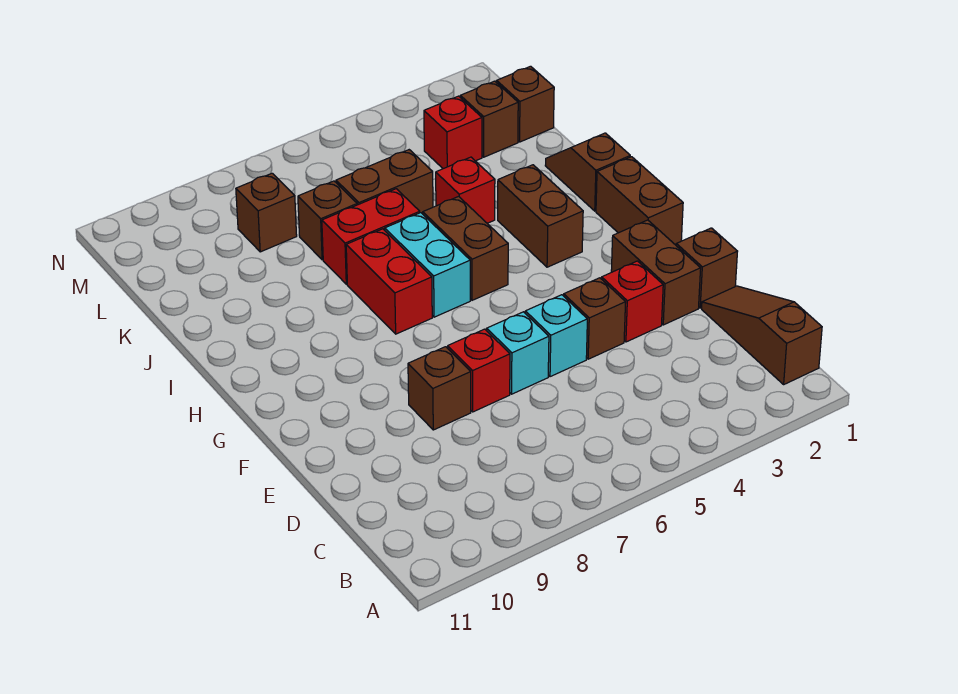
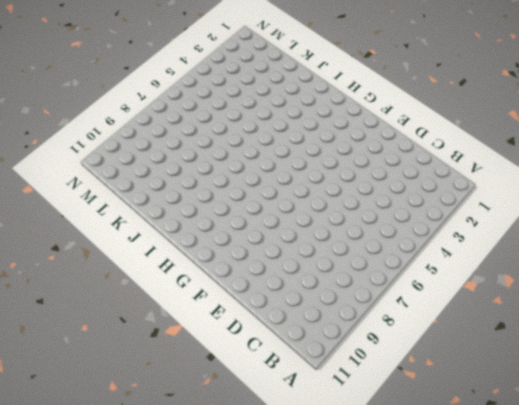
none -> brown slope B1:D1 level 1 top B
none -> brown brick E1 level 1
none -> brown brick E2:F2 level 1

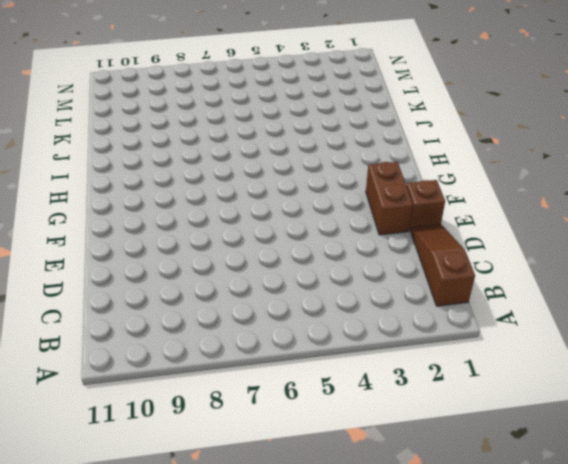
none -> red brick E3 level 1
none -> brown brick E4 level 1
none -> cyan brick E5 level 1

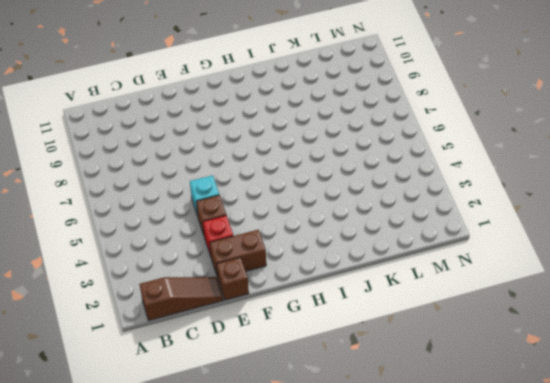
none -> cyan brick E6 level 1
none -> red brick E7 level 1
none -> brown brick E8 level 1

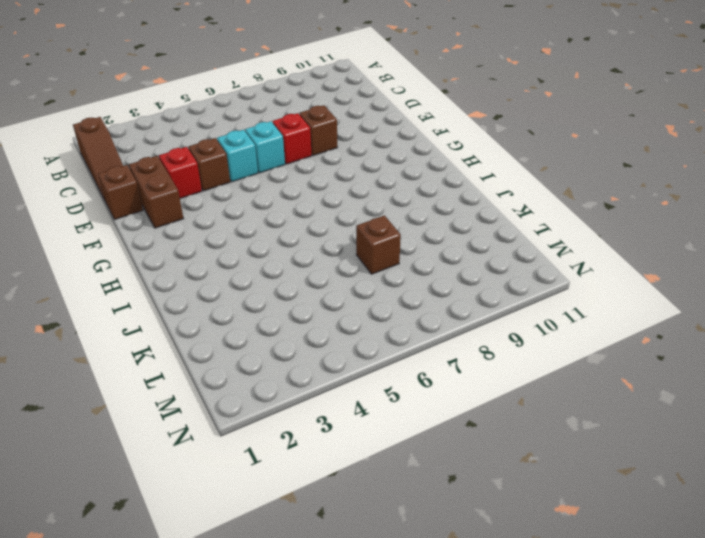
none -> brown brick G1:H1 level 1
none -> brown brick H3:I3 level 1
none -> brown brick H5:I5 level 1

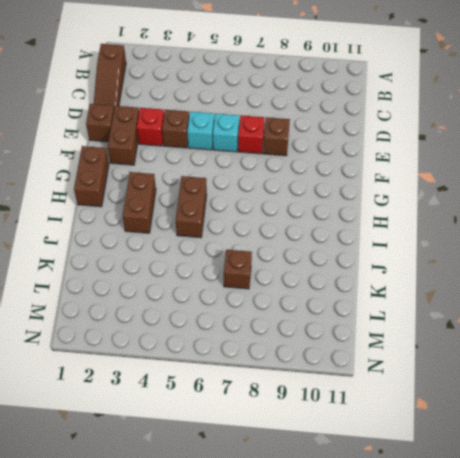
none -> cyan brick H6:I6 level 1
none -> red brick H7:I7 level 1
none -> brown slope I1:J1 level 1 top I

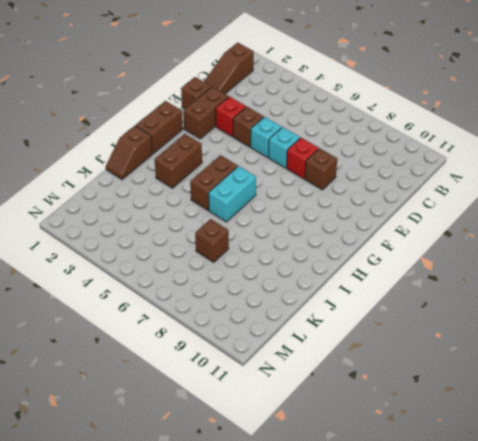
none -> red brick H7:I7 level 1
none -> red brick J4 level 1
none -> red brick J6:J7 level 1

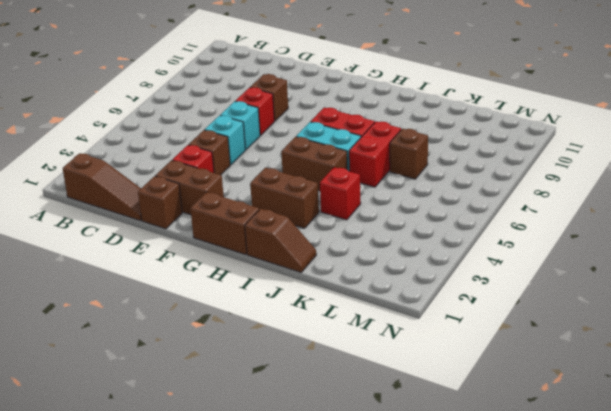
none -> brown brick K5:K6 level 1
none -> brown brick L1 level 1
none -> brown brick L2 level 1

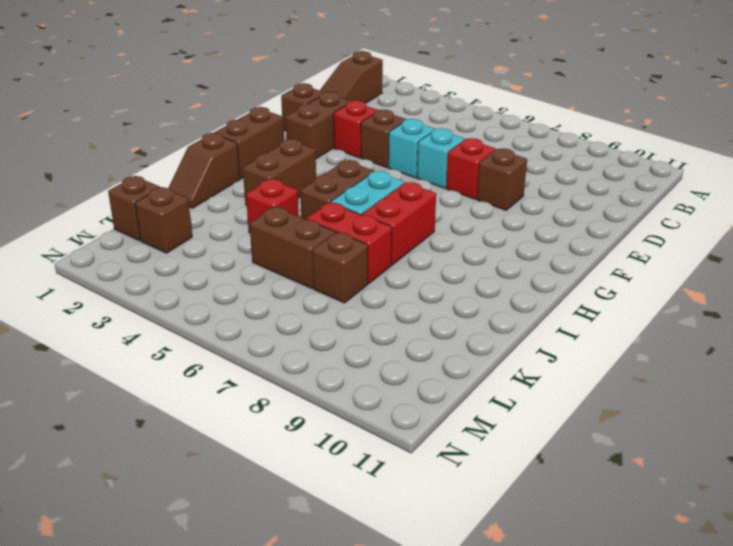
none -> red brick L3 level 1
none -> brown brick L8 level 1

